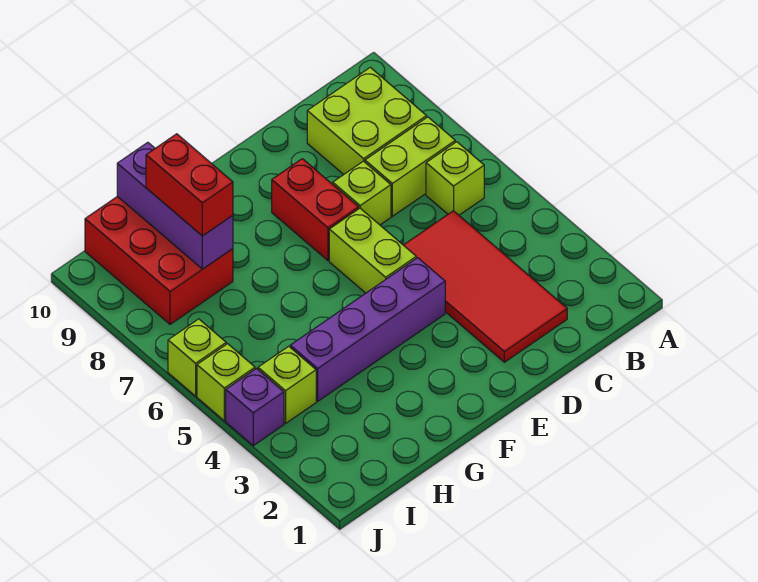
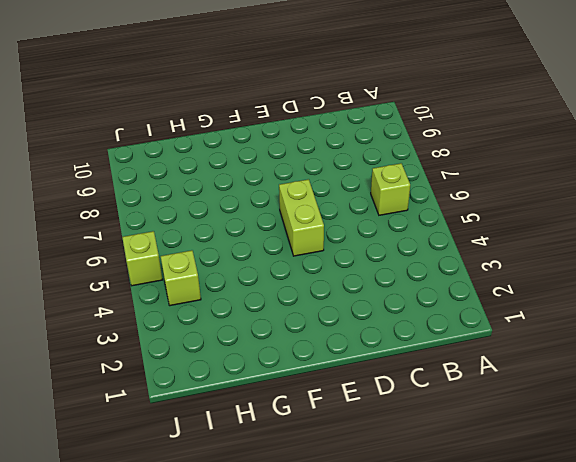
none -> lime brick B7:C7 level 1
none -> lime brick B8:C9 level 1
none -> red tile C2:D5 level 1

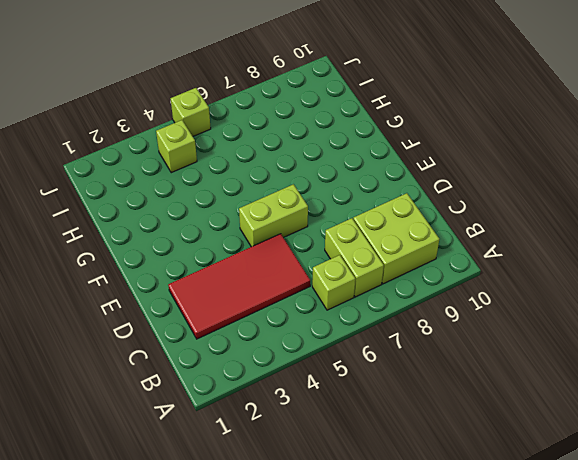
none -> lime brick D7 level 1
none -> purple brick E4:H4 level 1
none -> red brick E7:E8 level 1

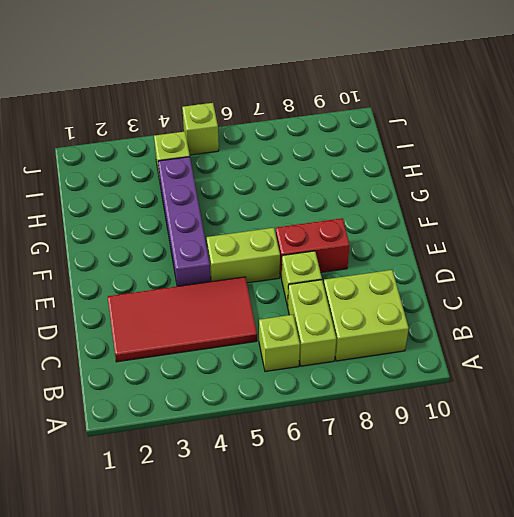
none -> red brick H8:I10 level 1
none -> purple brick J4 level 1
none -> lime brick J6 level 1

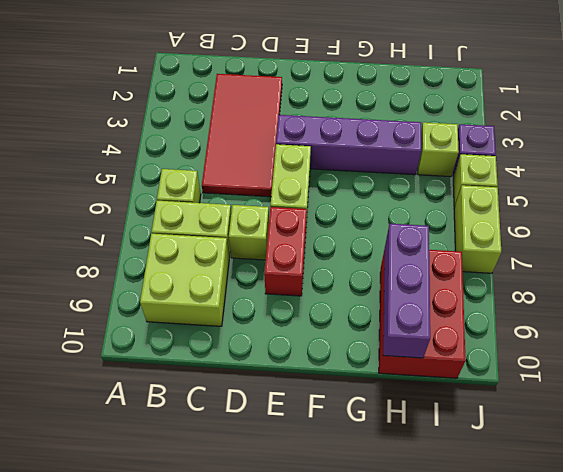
lime brick J6:J7 level 1 -> lime brick J6 level 1
none -> red brick H8:H9 level 3

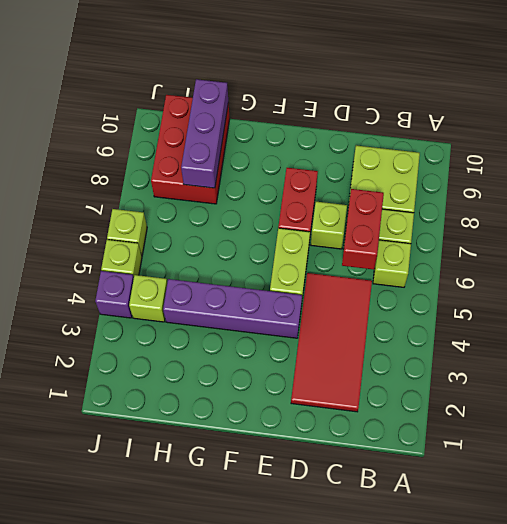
red brick C6:C7 level 2 -> red brick H8:H9 level 3

